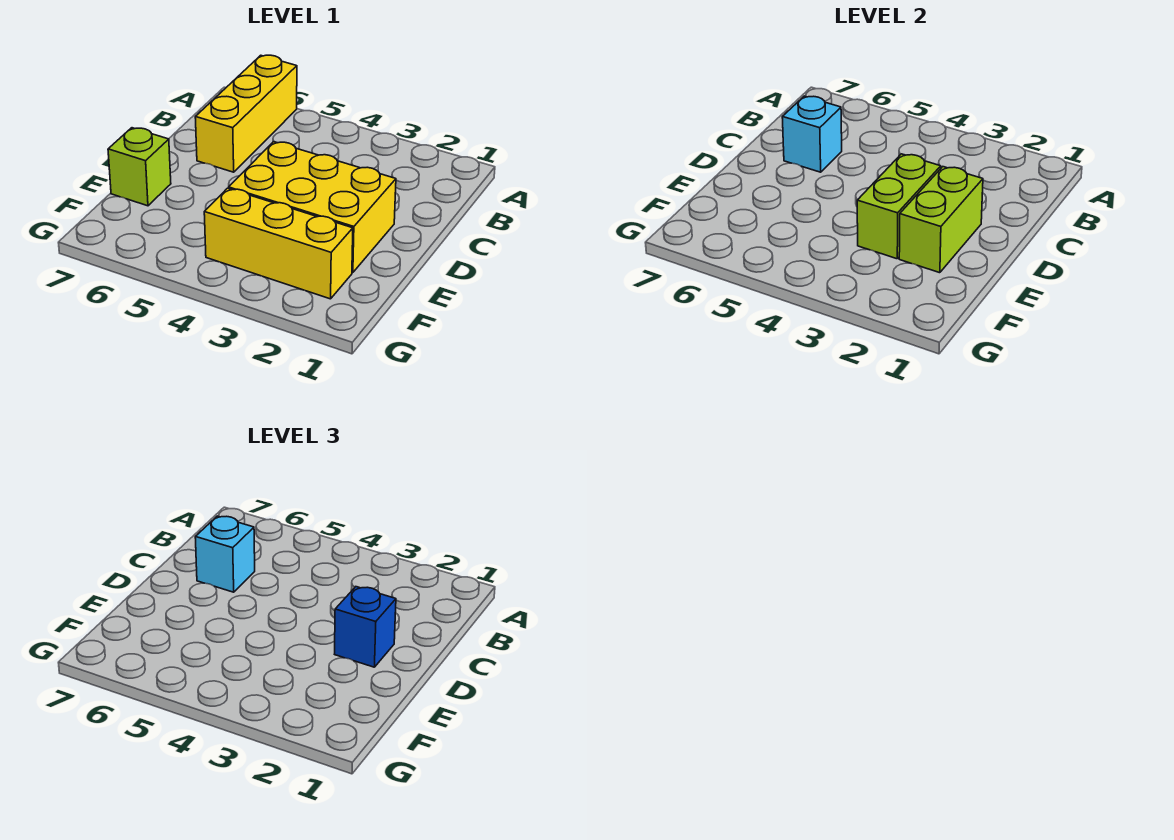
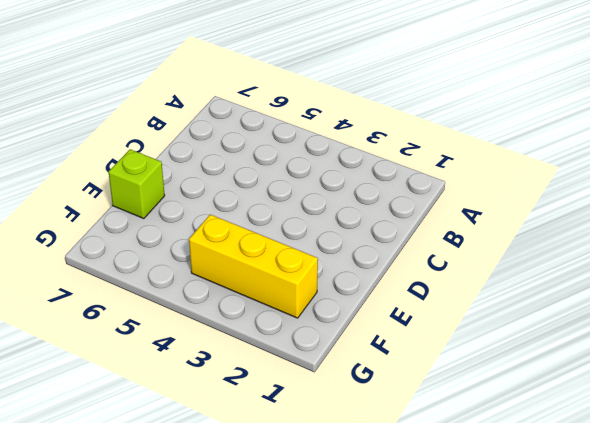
none -> yellow brick A6:C6 level 1
none -> yellow brick D2:E4 level 1

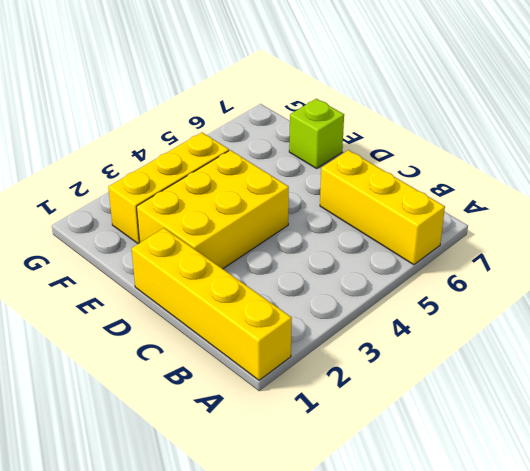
yellow brick A1:D1 level 1 -> none
none -> cyan brick C6 level 2
none -> lime brick D2:E2 level 2

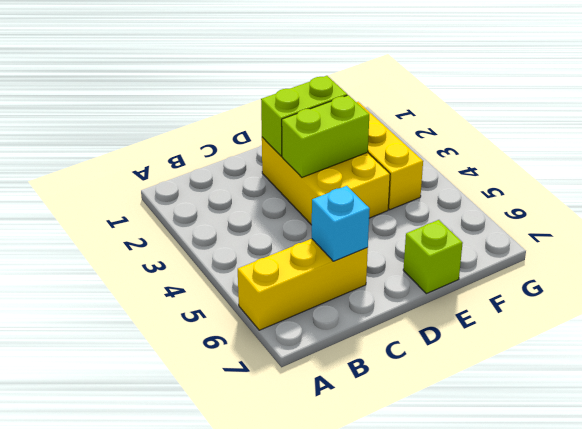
none -> cyan brick C6 level 3
none -> blue brick D2 level 3

